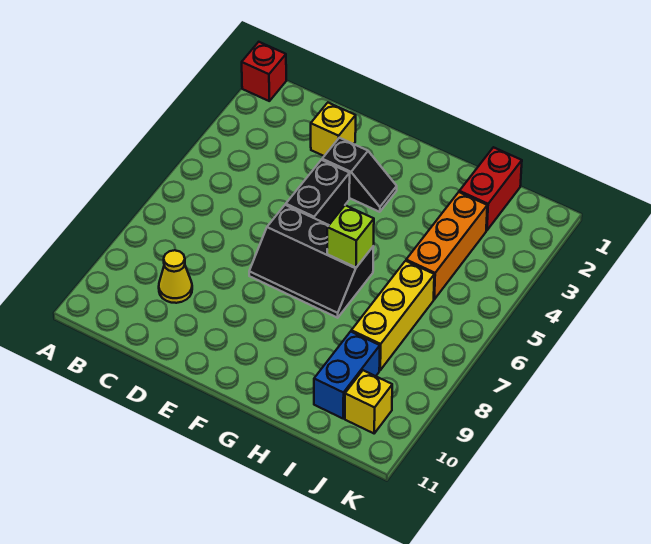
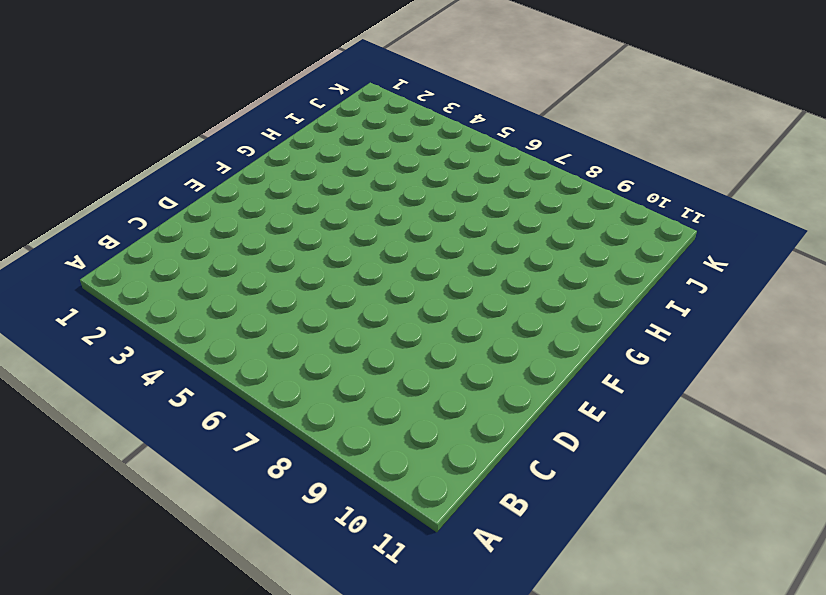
none -> red brick A1 level 1
none -> yellow cone C9 level 1
none -> yellow brick D2 level 1

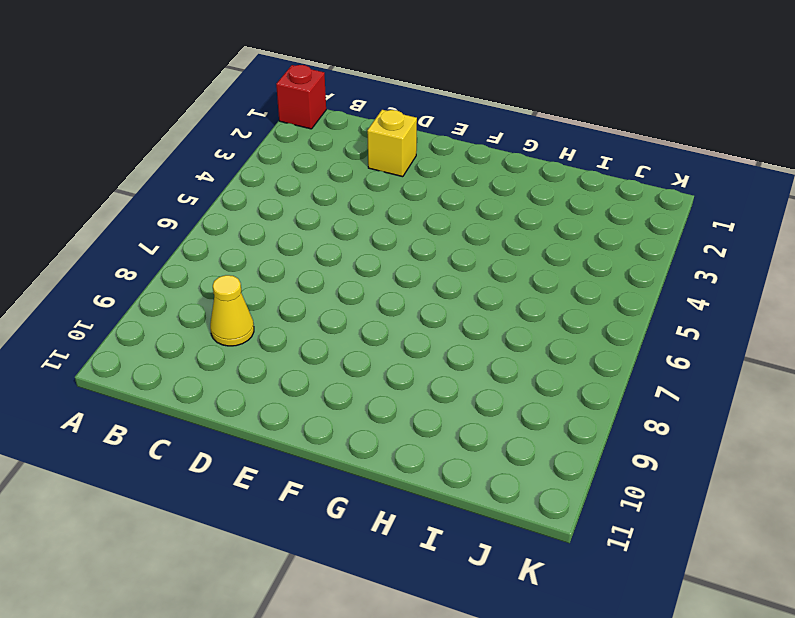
none -> black slope E3:F3 level 1 top E
none -> black brick E4:E5 level 1
none -> black slope E6:G7 level 1 top 6

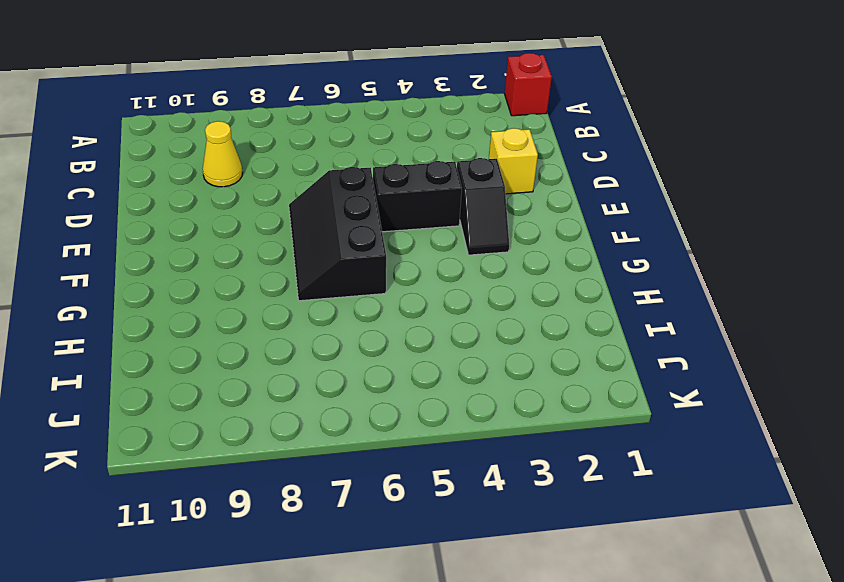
none -> red brick I1:I2 level 1
none -> orange brick I3:I5 level 1
none -> yellow brick I6:I8 level 1

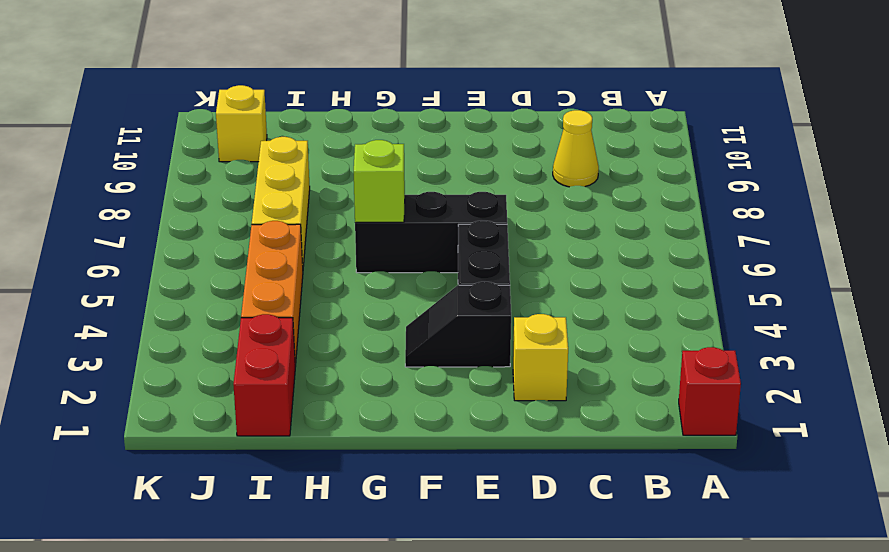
none -> blue brick I9:I10 level 1

